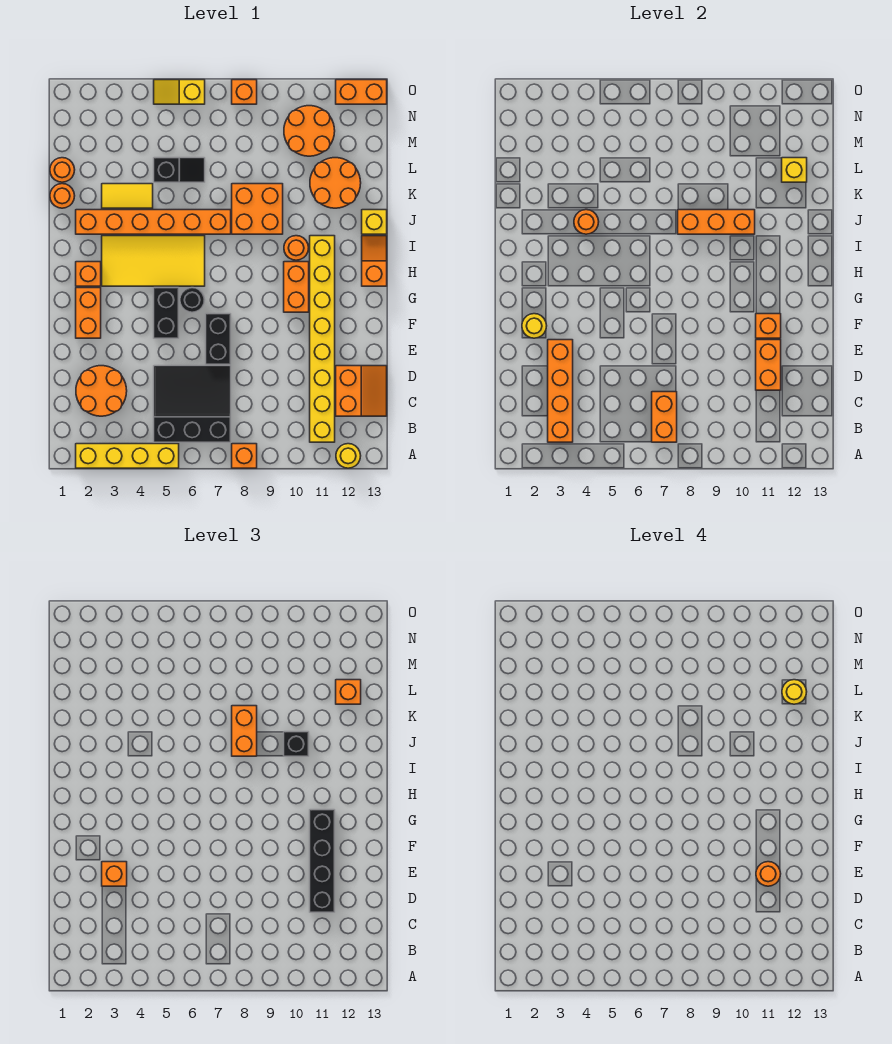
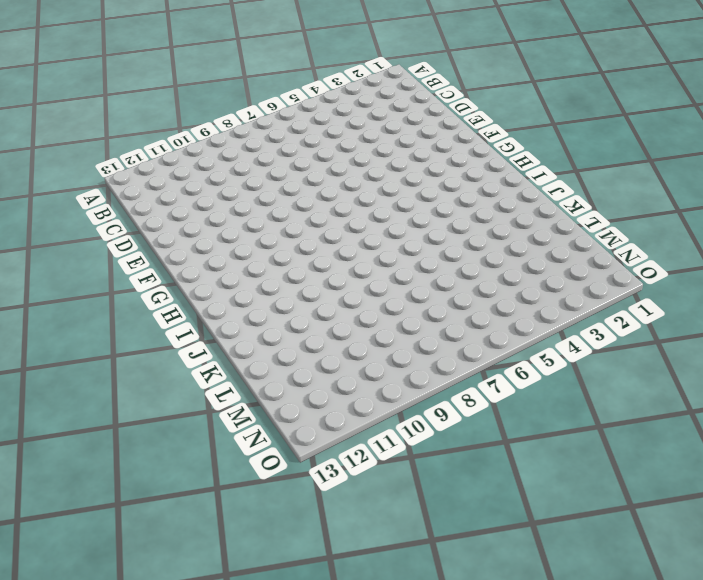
none -> yellow brick A2:A5 level 1
none -> orange brick A8 level 1
none -> yellow round brick A12 level 1
none -> black slope B5:D7 level 1 top B

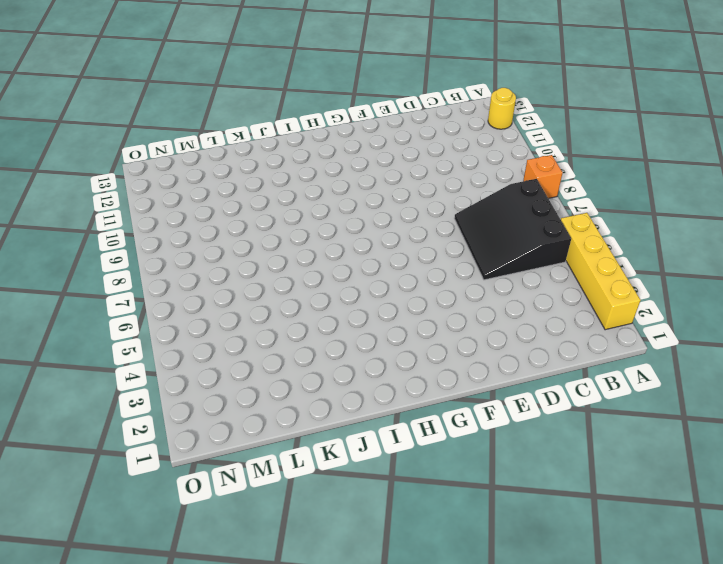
none -> yellow brick B11:I11 level 1
none -> orange round brick C2:D3 level 1
none -> orange slope C12:D13 level 1 top 12
none -> black brick E7:F7 level 1

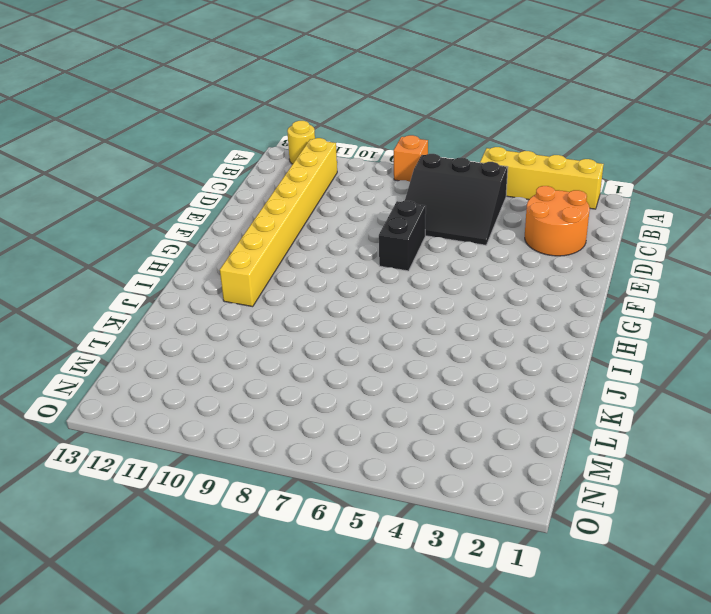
none -> orange slope C12:D13 level 1 top 12
none -> orange brick F2:G2 level 1
none -> black brick F5:G5 level 1
none -> black round brick G6 level 1

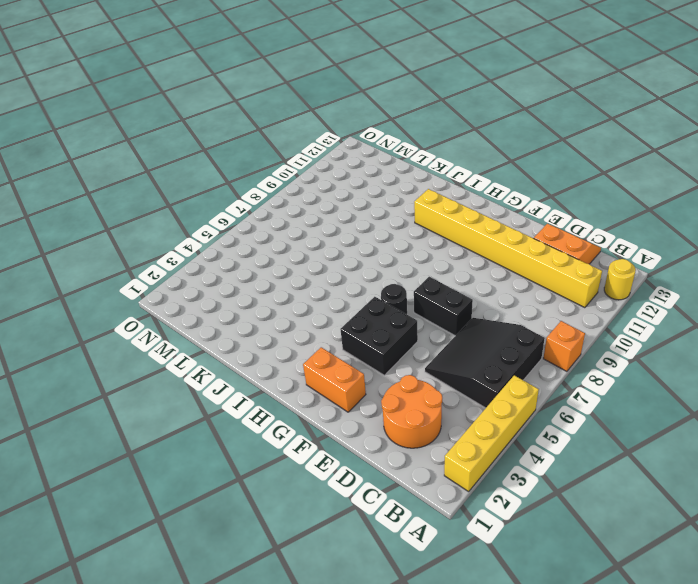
black brick F4:G5 level 1 -> black brick F5:G5 level 1
none -> orange brick G10:H10 level 1
none -> orange brick H2 level 1
none -> yellow tile H3:I6 level 1
none -> orange slope H13:I13 level 1 top H

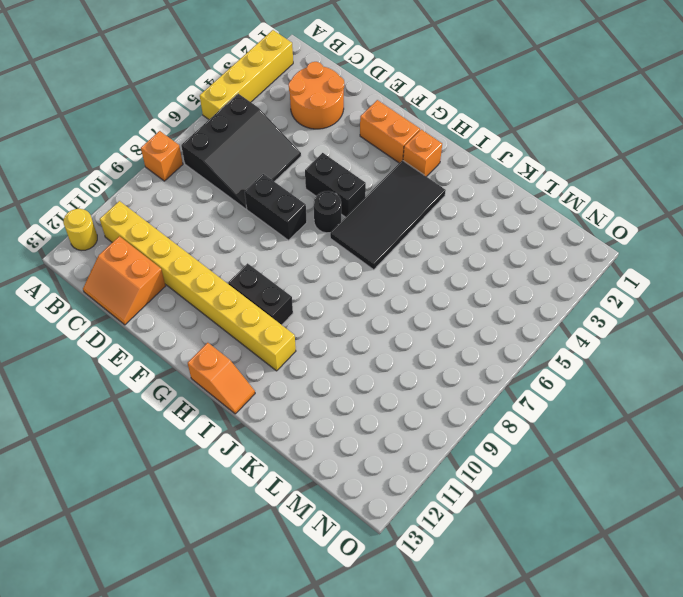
black brick G10:H10 level 1 -> orange brick G10:H10 level 1
black tile H3:I6 level 1 -> yellow tile H3:I6 level 1
none -> orange round brick I10 level 1
none -> orange brick J2:J7 level 1
none -> orange brick J8:K9 level 1
none -> yellow brick J13 level 1

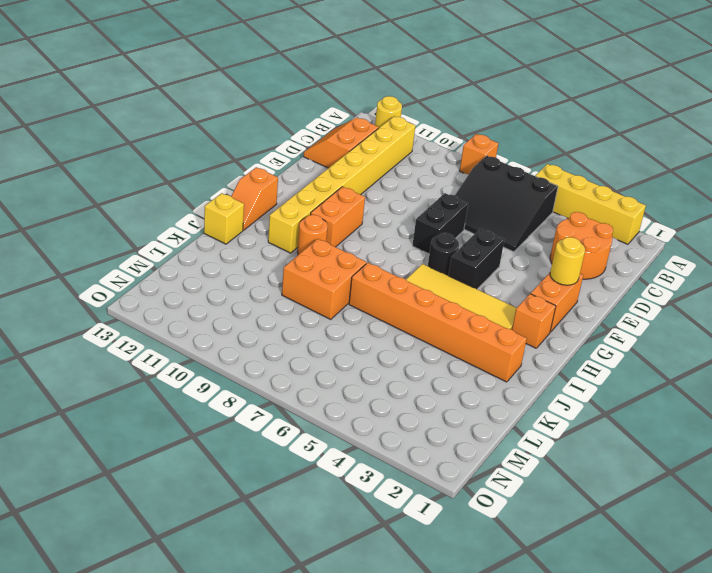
none -> orange round brick K1 level 1
none -> yellow tile K3:K4 level 1
none -> orange round brick K11:L12 level 1
none -> orange round brick L1 level 1

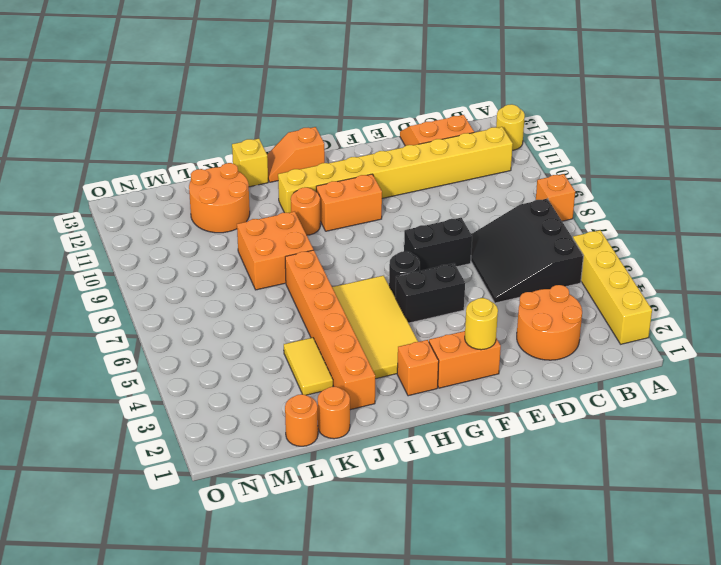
none -> black slope L5:L6 level 1 top 5
none -> orange round brick M10:N11 level 1
none -> yellow slope O5:O6 level 1 top 6
none -> orange brick O8 level 1

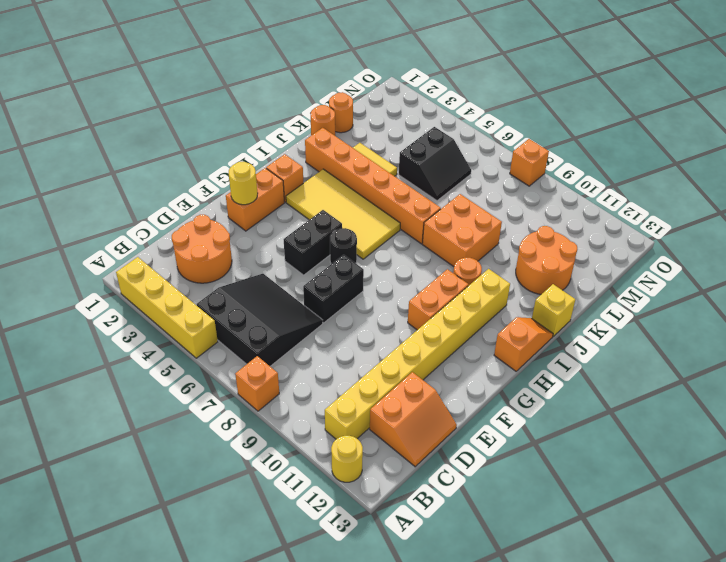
black slope L5:M6 level 1 top 5 -> black slope L5:L6 level 1 top 5
none -> orange round brick M10:N11 level 1
none -> yellow slope O5:O6 level 1 top 6
none -> orange brick O12:O13 level 1
none -> orange brick B3:E3 level 2

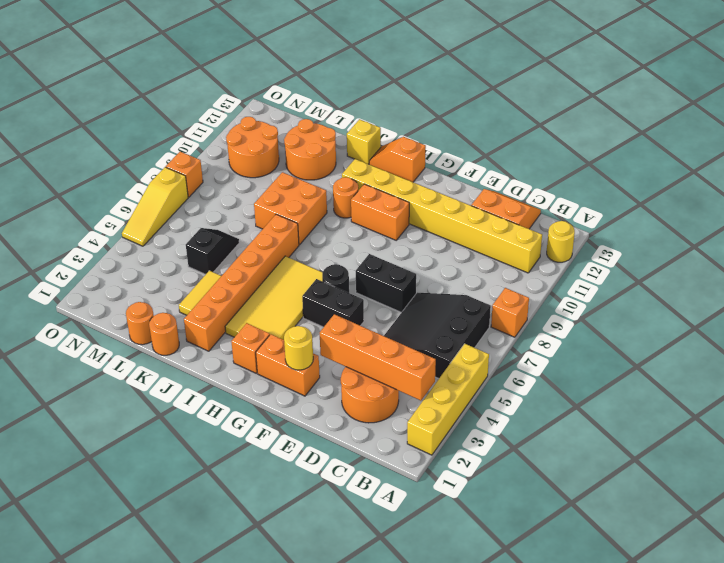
yellow slope O5:O7 level 1 top 7 -> yellow slope O5:O6 level 1 top 6
none -> orange brick O12:O13 level 1
none -> orange brick B7:C7 level 2
none -> orange brick D11:E11 level 2
none -> orange brick F11 level 2

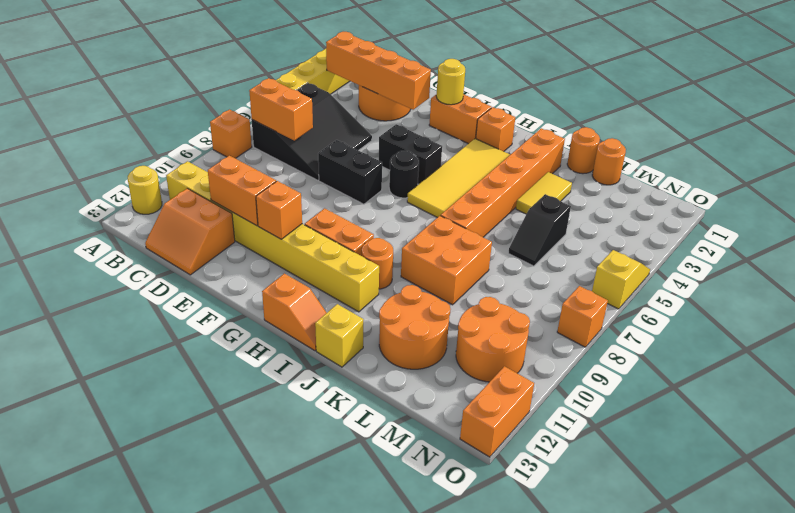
none -> orange round brick J4 level 2
none -> orange brick J8:J10 level 2
none -> yellow brick L12 level 2
none -> black brick D11:G11 level 3

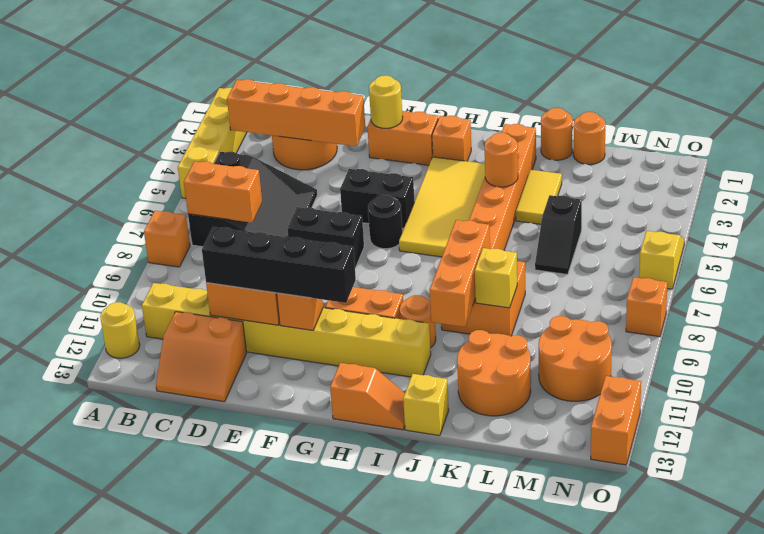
yellow brick K9 level 2 -> yellow brick L12 level 2
none -> orange brick E3 level 3
none -> orange brick J8:K8 level 3
none -> black brick J10 level 3
none -> orange brick L12 level 3

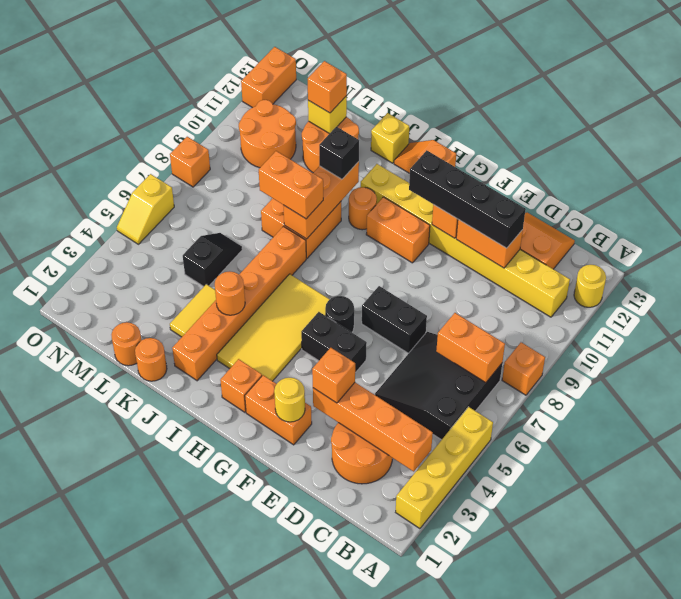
none -> orange round brick E11 level 4
none -> yellow round brick L12 level 4

